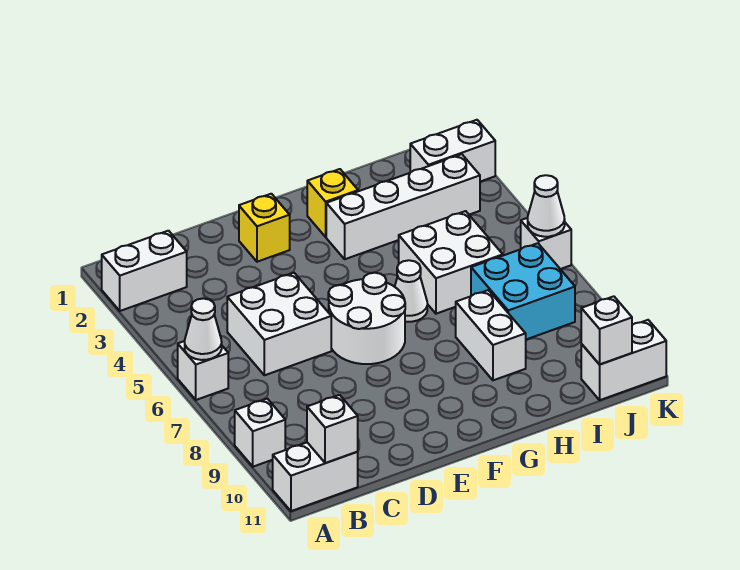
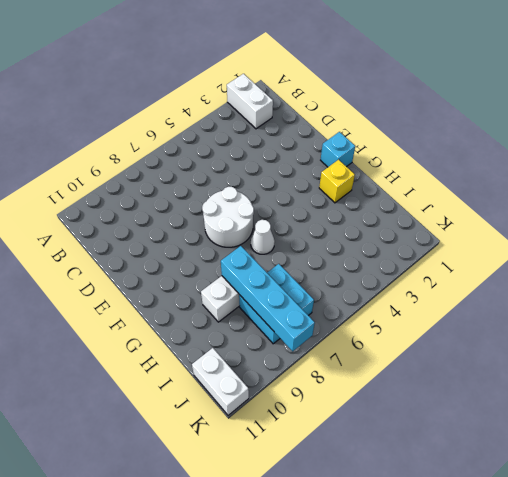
cyan brick F1 level 1 -> none
cyan brick H8:K8 level 2 -> none
none -> white brick A6 level 1
none -> white brick A9 level 1
none -> white brick A11:B11 level 1

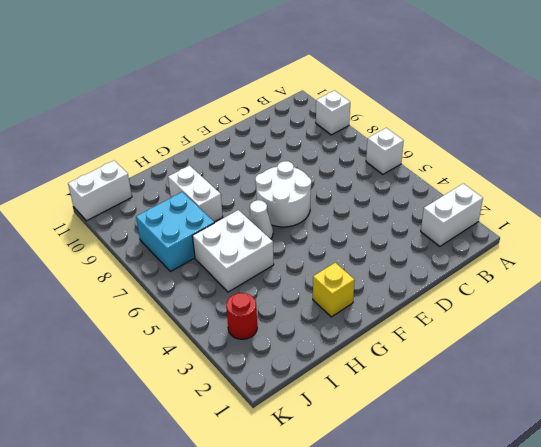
red round brick J3 level 1 -> white brick G3:J3 level 1
none -> white brick A11:B11 level 1
none -> white brick C5:D6 level 1
none -> yellow brick E2 level 1

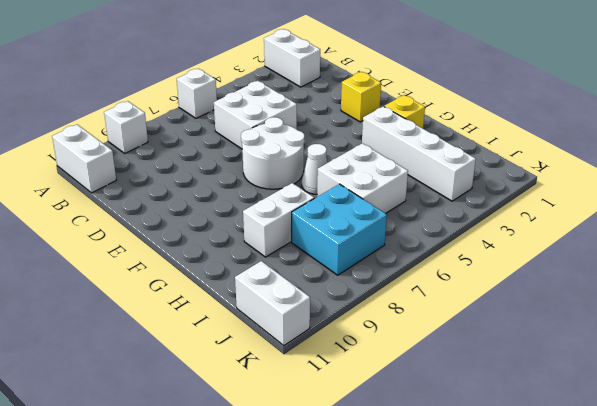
none -> white brick J2:K2 level 1
none -> white brick K6 level 1
none -> white cone A6 level 2

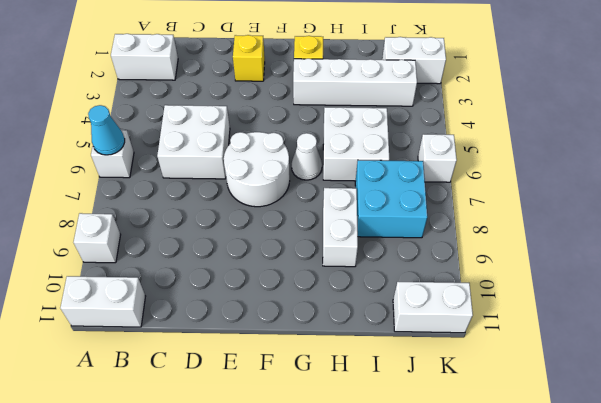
cyan cone A6 level 2 -> white cone A6 level 2
none -> white brick B11 level 2
none -> white brick J11 level 2
none -> white cone K6 level 2

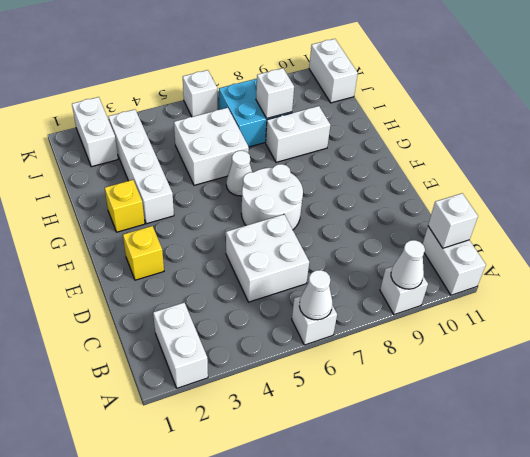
white cone A9 level 2 -> white cone K6 level 2
white brick I8 level 2 -> white brick J11 level 2

